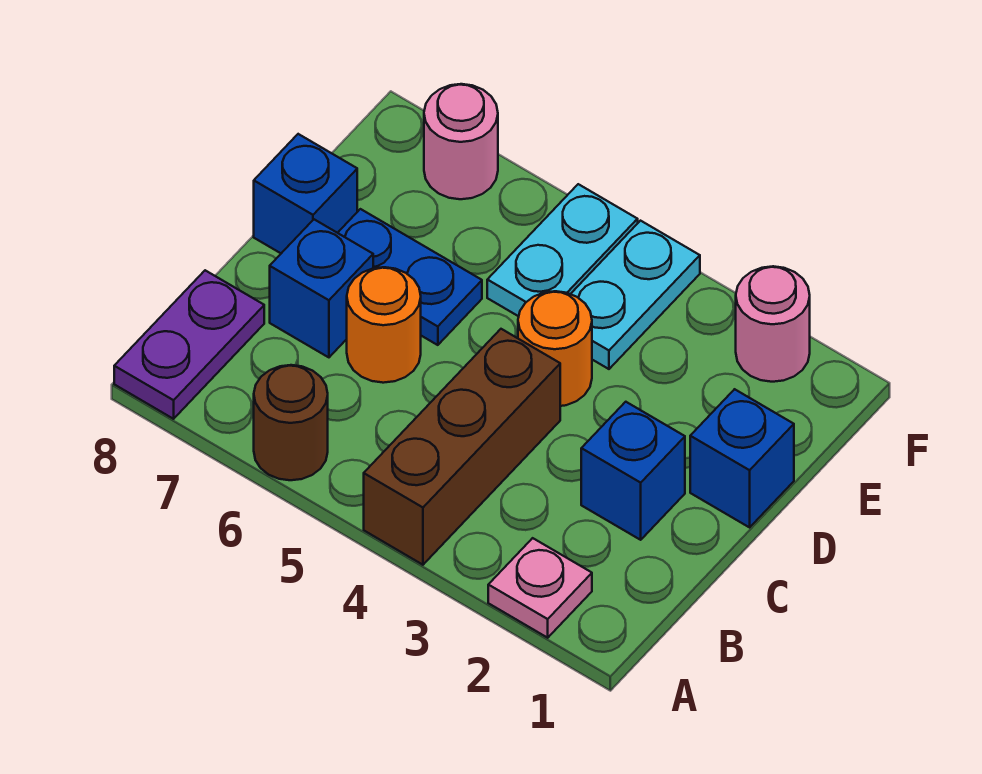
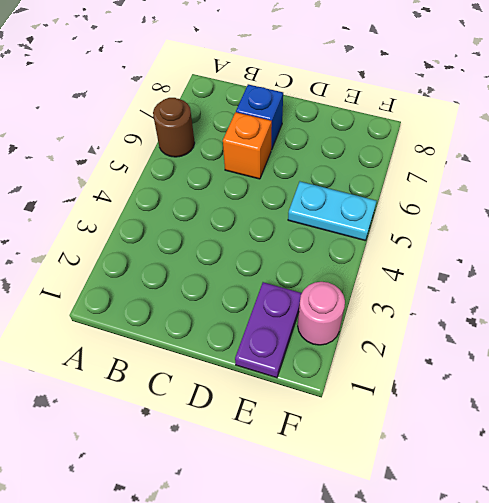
orange brick C6 level 1 -> orange round brick C6 level 1
purple plate E1:E2 level 1 -> purple plate A8:B8 level 1
none -> pink plate A2 level 1
none -> brown brick A4:C4 level 1
none -> blue brick C2 level 1

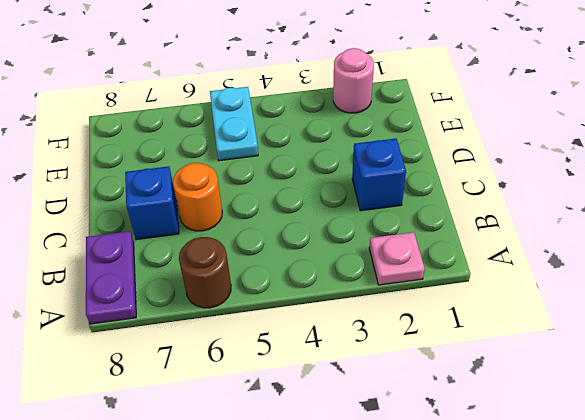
none -> brown brick A4:C4 level 1
none -> blue brick D1 level 1
none -> orange round brick D4 level 1

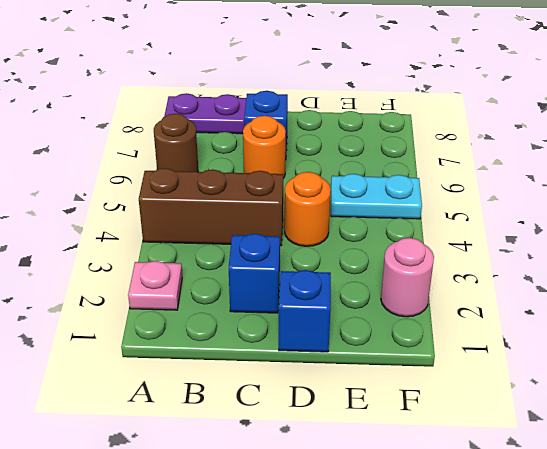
none -> blue plate D6:D7 level 1
none -> blue brick D8 level 1
none -> cyan plate E4:F4 level 1

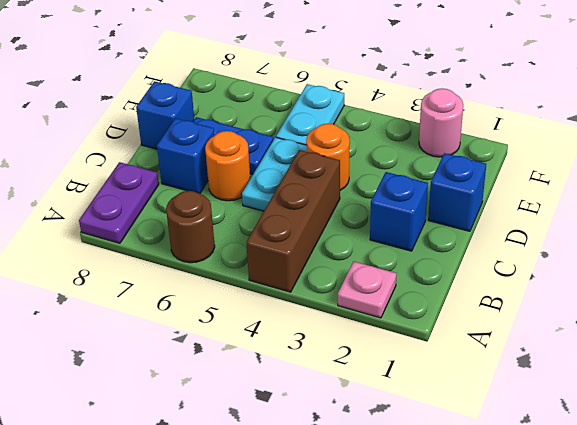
cyan plate C5:D5 level 1 -> cyan plate E4:F4 level 1
none -> pink round brick F7 level 1

